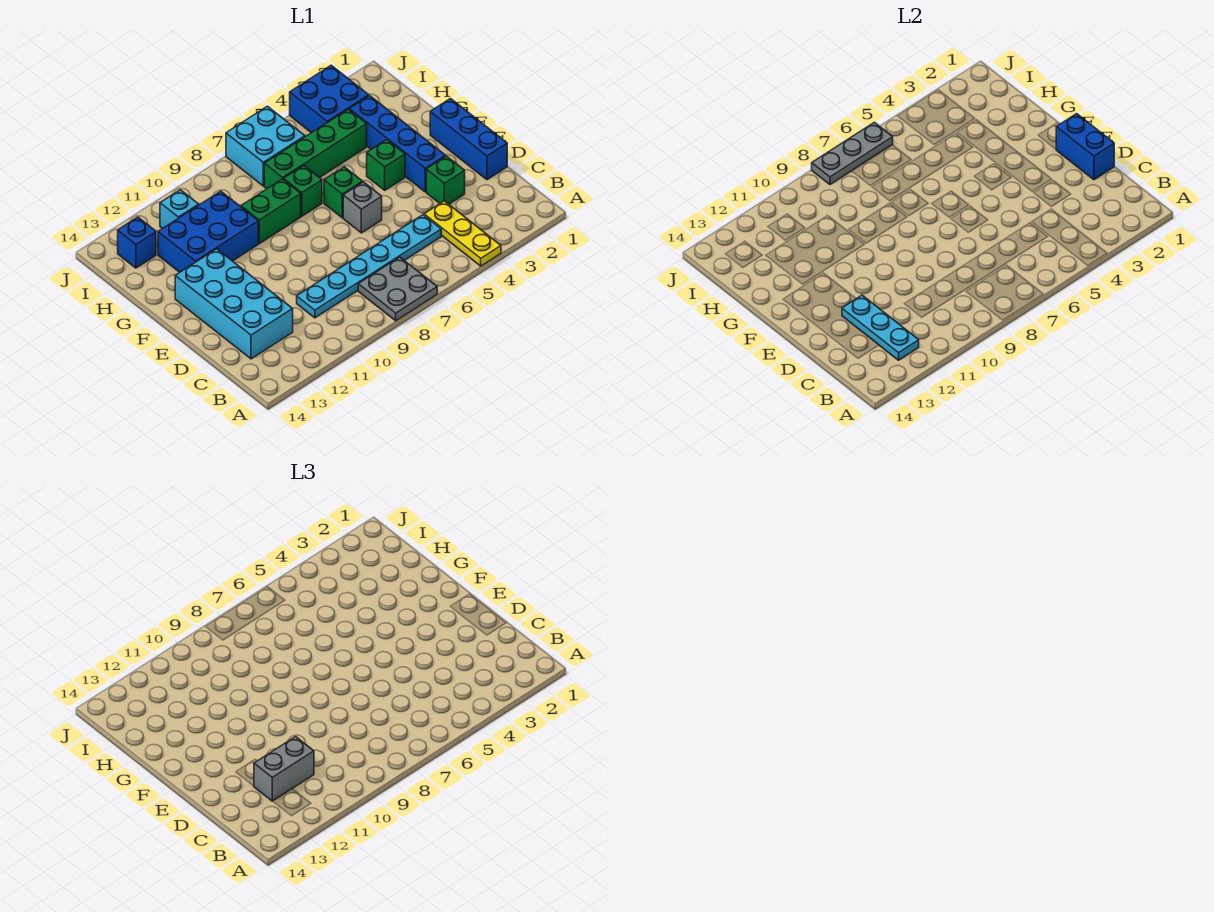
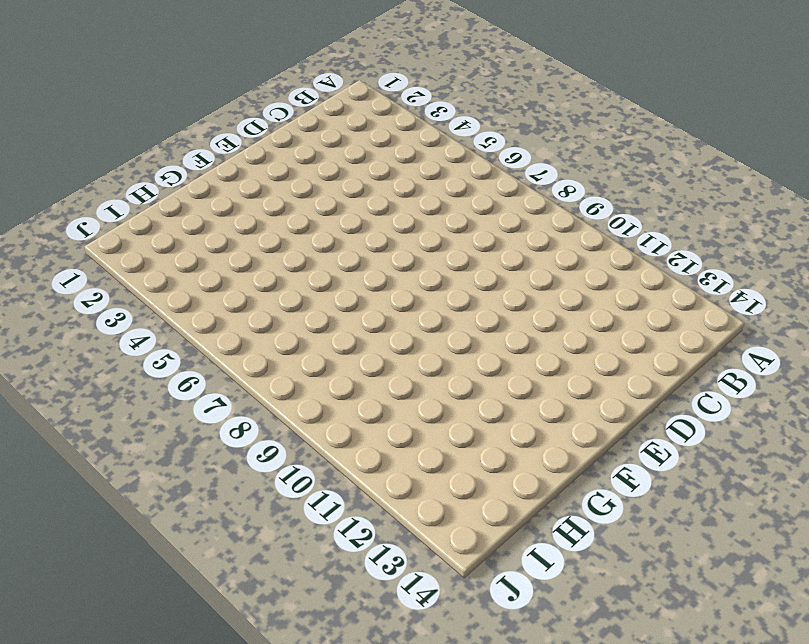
none -> yellow plate A4:C4 level 1
none -> grey plate A7:B8 level 1
none -> cyan plate C5:C10 level 1

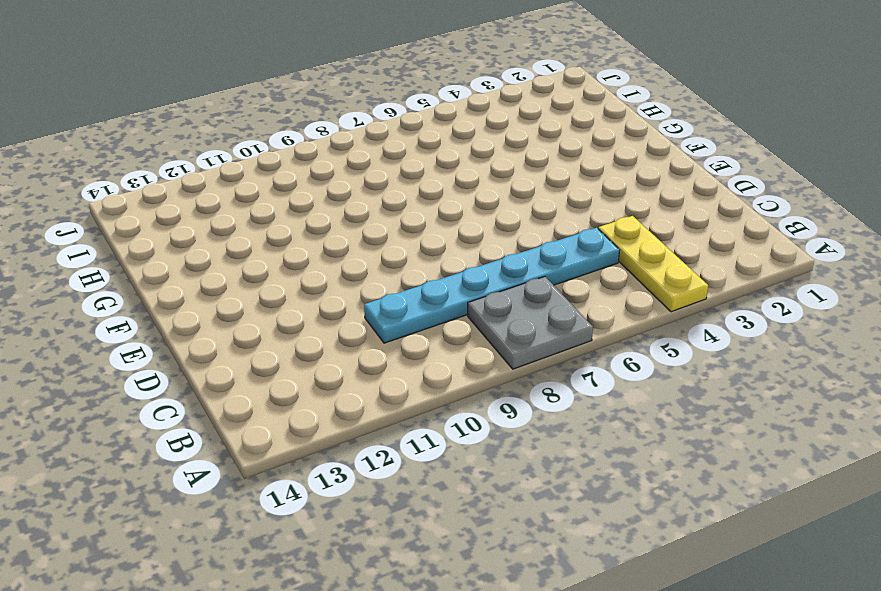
none -> cyan brick C12:F13 level 1
none -> blue brick D1:F1 level 1
none -> green brick D3 level 1

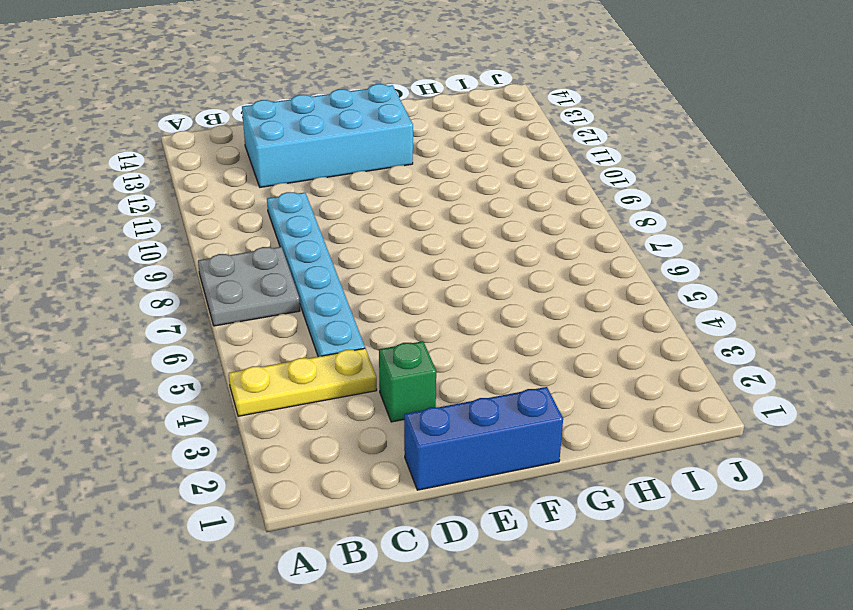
none -> blue brick E3:H3 level 1
none -> grey brick E6 level 1
none -> green brick F4 level 1

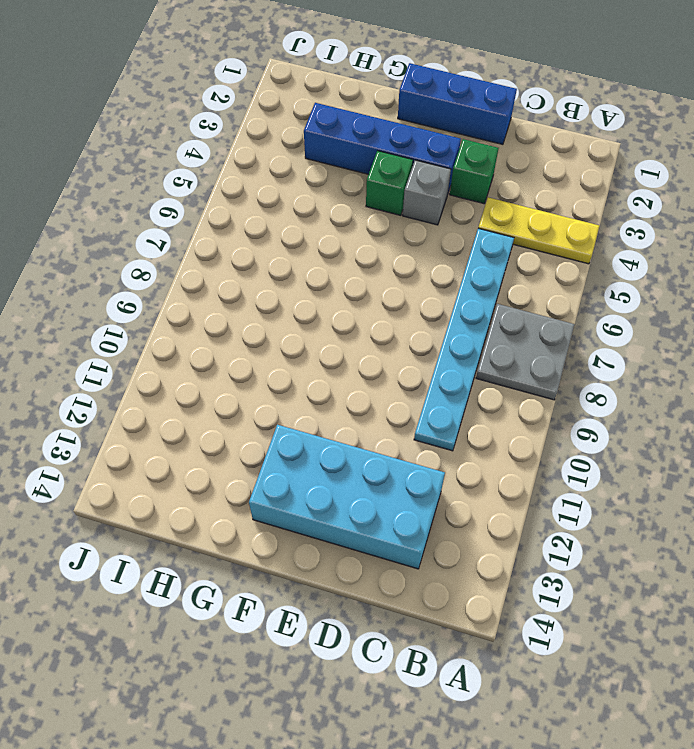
grey brick E4 level 1 -> grey brick E6 level 1
none -> green brick F6 level 1
none -> green brick G7 level 1
none -> green brick G8:G9 level 1

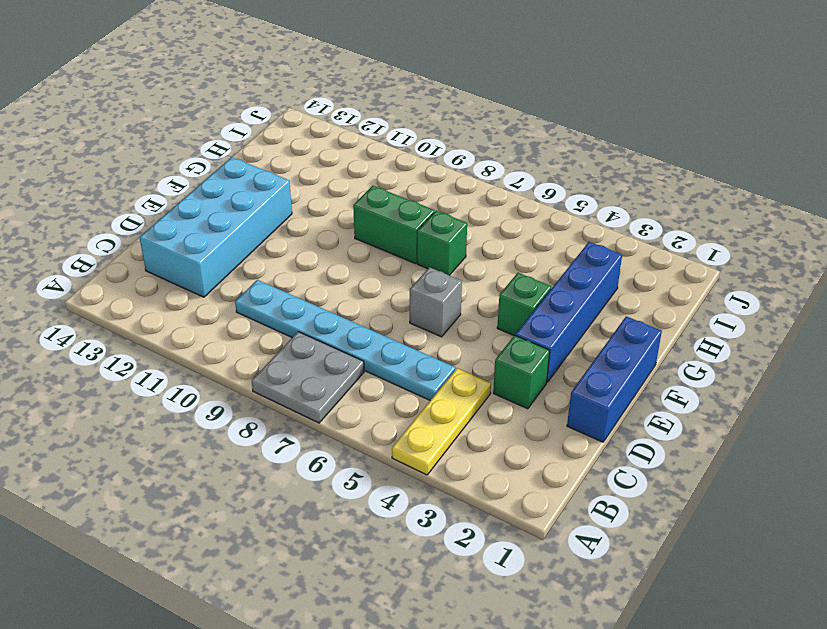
none -> green brick F6 level 1
none -> blue brick G10:H12 level 1
none -> green brick H4:H7 level 1

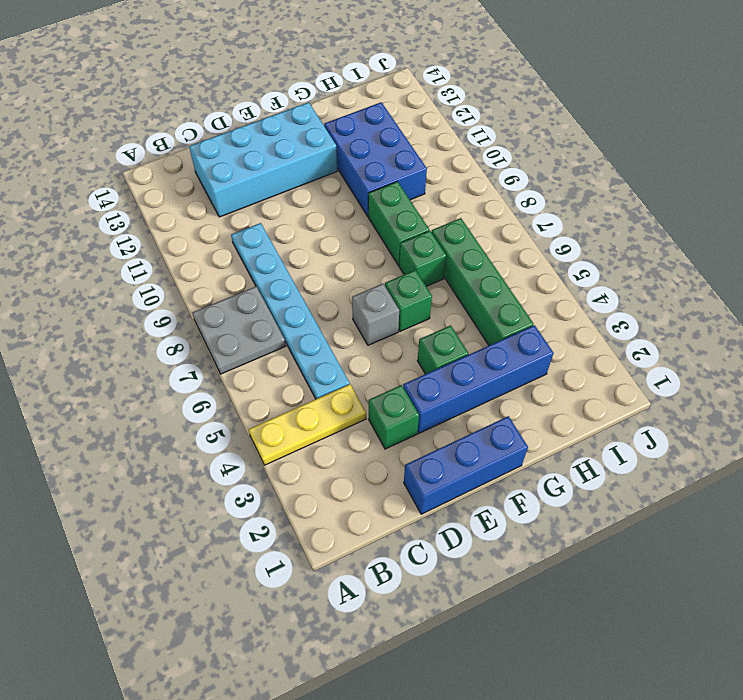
none -> blue brick I3:J4 level 1
none -> cyan brick I6:J7 level 1
none -> cyan brick I11 level 1

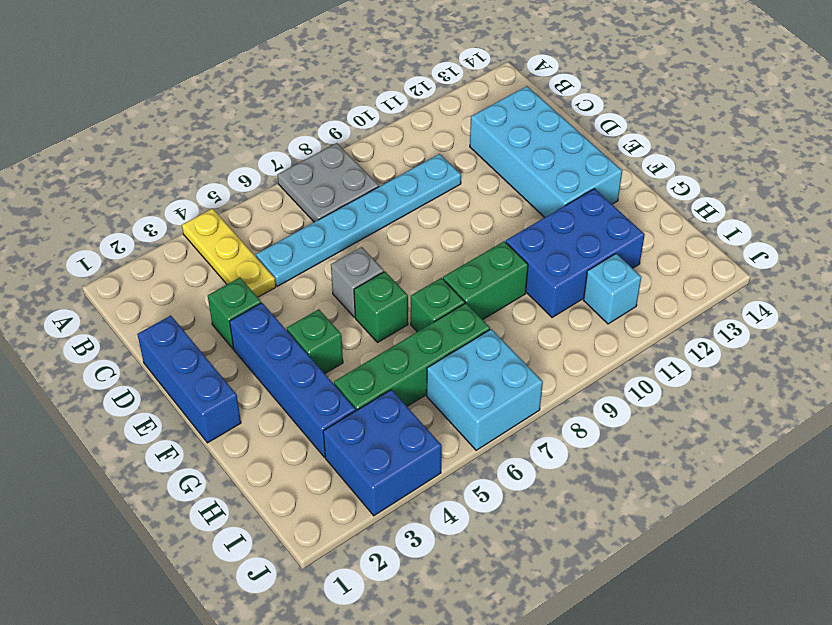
none -> blue brick I13 level 1
none -> cyan plate B12:D12 level 2
none -> blue brick D1:E1 level 2

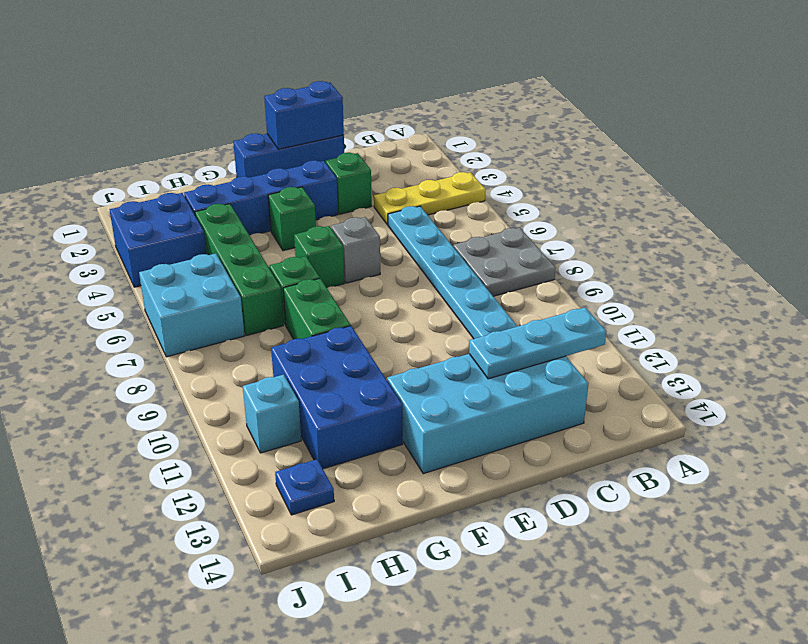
blue plate I13 level 1 -> blue brick I13 level 1
none -> grey plate J6:J8 level 2
none -> grey brick C11:C12 level 3

